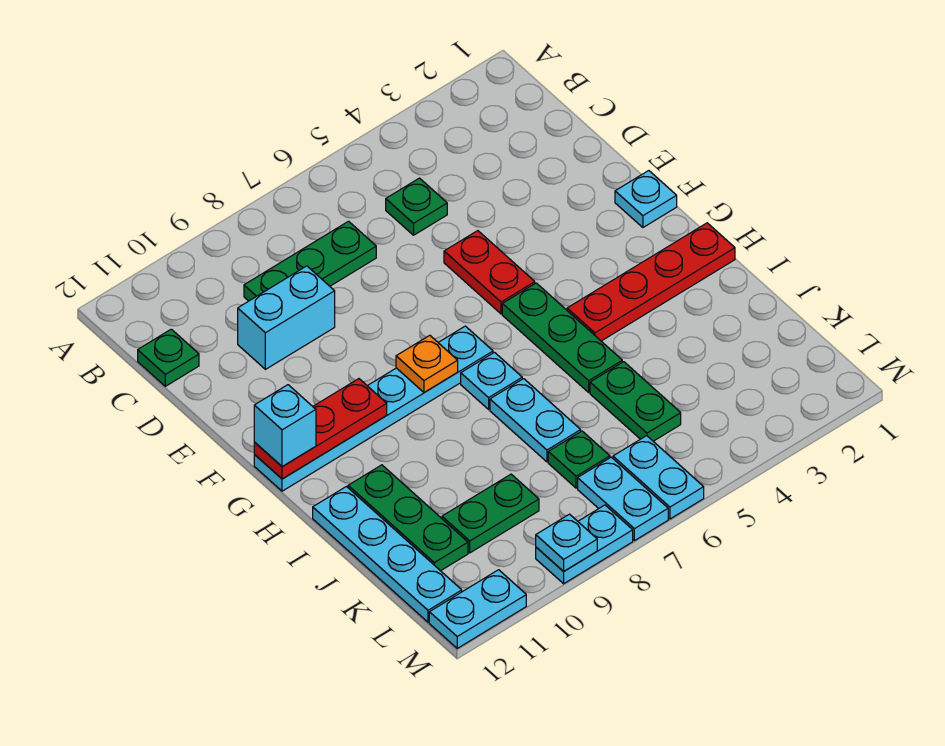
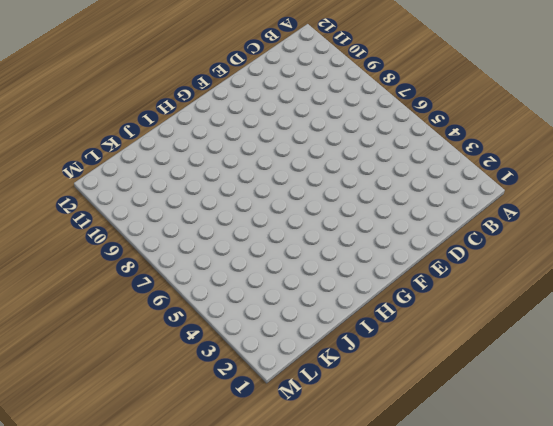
none -> green plate C5 level 1
none -> green plate C7:C9 level 1
none -> green plate C12 level 1

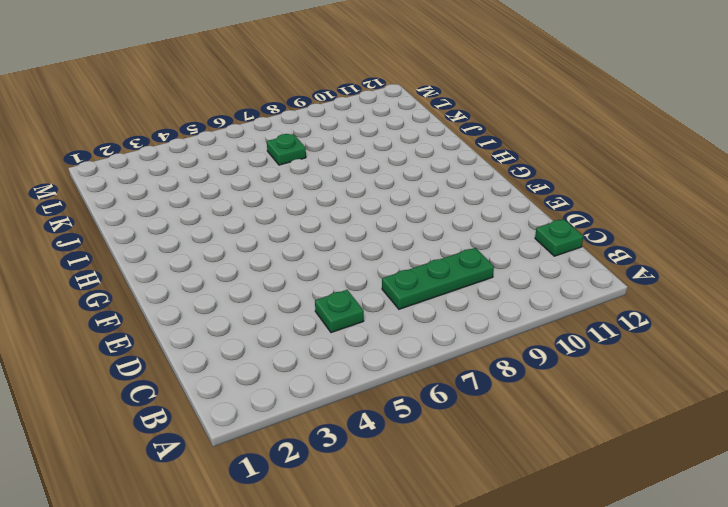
none -> cyan brick D9:D10 level 1
none -> red plate E5:F5 level 1
none -> cyan plate F1 level 1

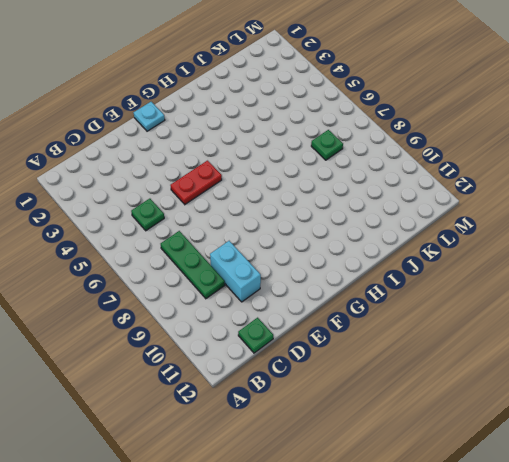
none -> green plate G5:I5 level 1
none -> cyan plate G7:G12 level 1
none -> red plate H1:H4 level 1

